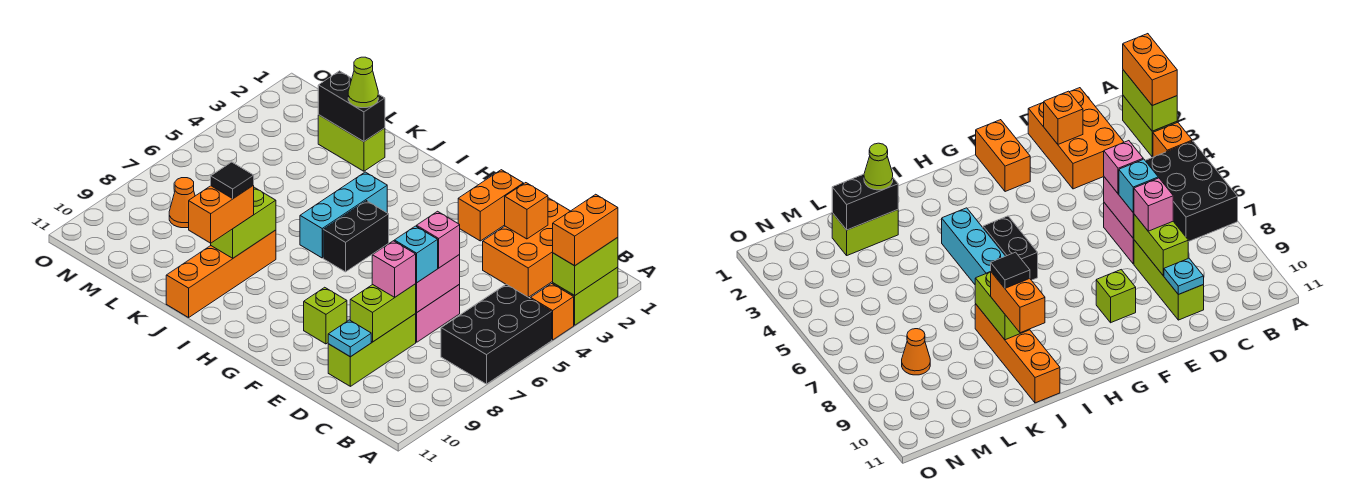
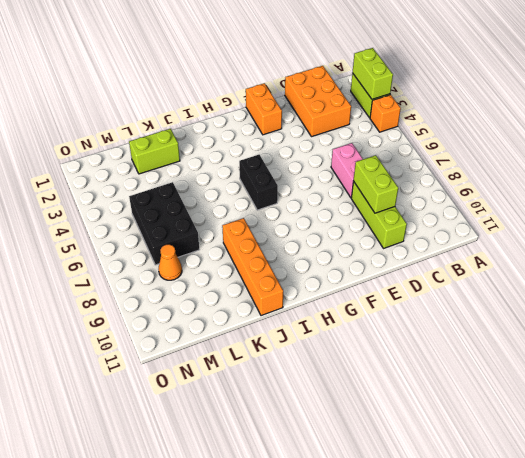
black brick L5:M7 level 1 -> black brick A5:B7 level 1
none -> lime brick F9 level 1
none -> cyan brick I4:I6 level 1
none -> orange brick D2 level 2

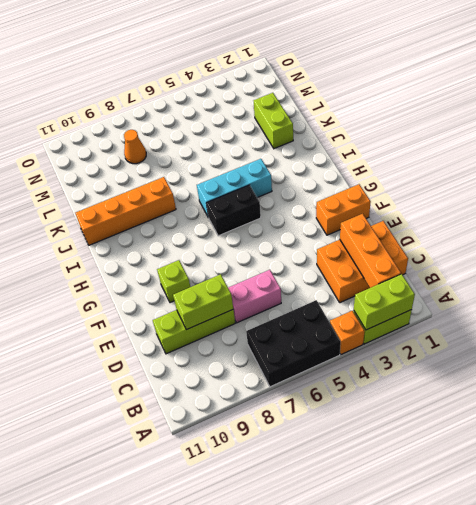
orange brick B2:D2 level 2 -> orange brick D2 level 2
none -> pink brick D6:D7 level 2
none -> cyan plate D10 level 2
none -> lime brick J8:J9 level 2

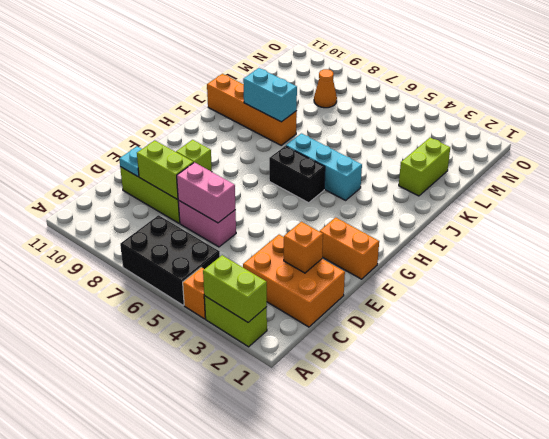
cyan brick J8:J9 level 2 -> lime brick J8:J9 level 2
none -> black brick K2:L2 level 2
none -> orange brick A2:A3 level 3
none -> pink brick D6 level 3

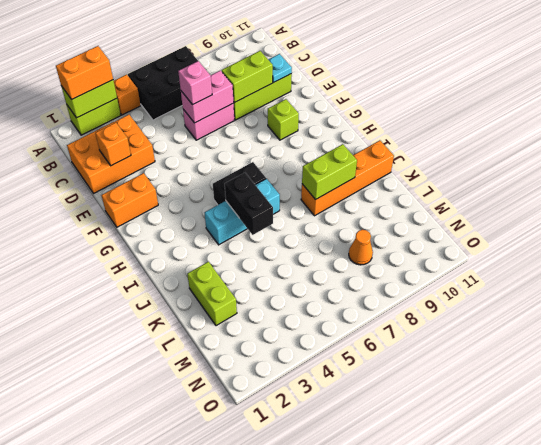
black brick I5:J5 level 2 -> black brick K2:L2 level 2
none -> cyan brick D7 level 3
none -> pink brick D8 level 3
none -> orange brick J9:J10 level 3

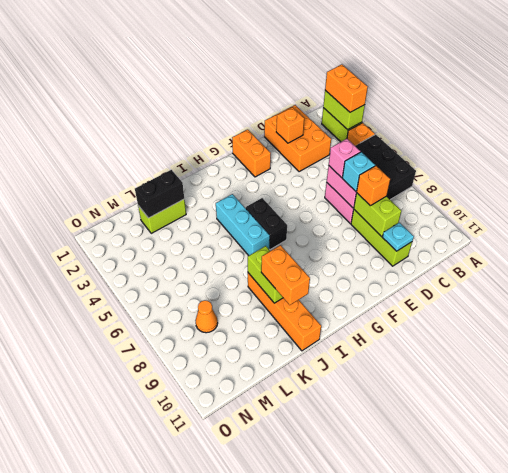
orange brick D8 level 3 -> pink brick D8 level 3
none -> lime brick F9 level 1
none -> lime cone K2 level 3
none -> black tile J9 level 4

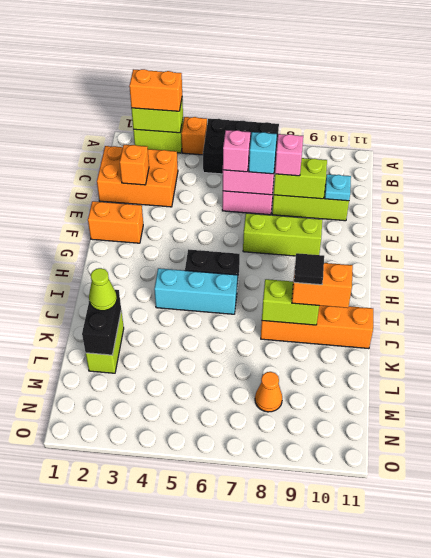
lime brick F7:F9 level 1 -> lime brick F9 level 1

